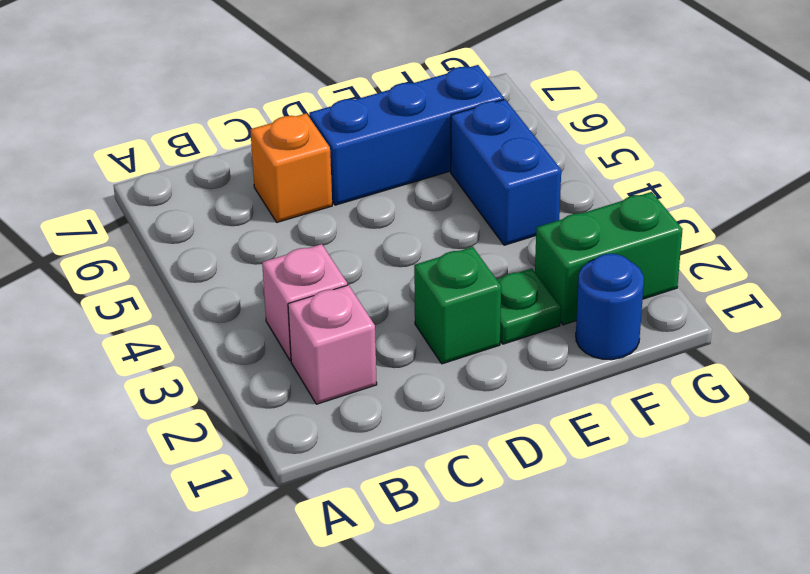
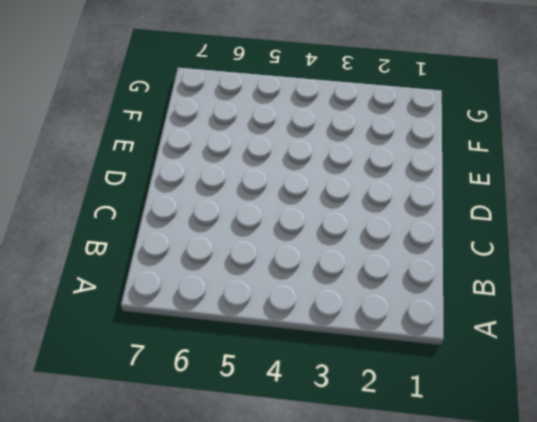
none -> pink brick B2 level 1
none -> pink brick B3 level 1

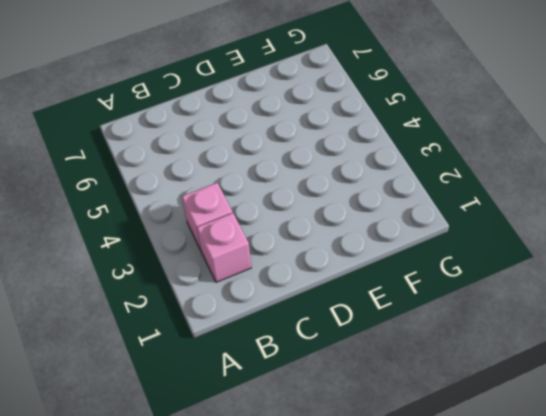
none -> orange brick C6 level 1
none -> green brick D2 level 1

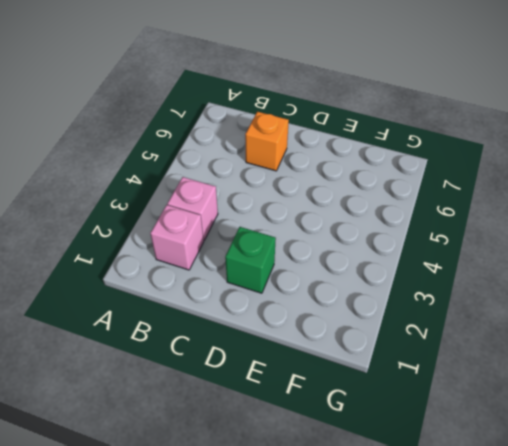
none -> blue brick D6:F6 level 1
none -> green plate E2 level 1

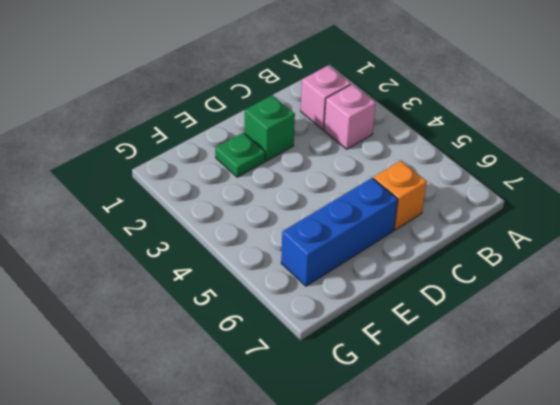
none -> blue round brick F1 level 1
none -> green brick F2:G2 level 1

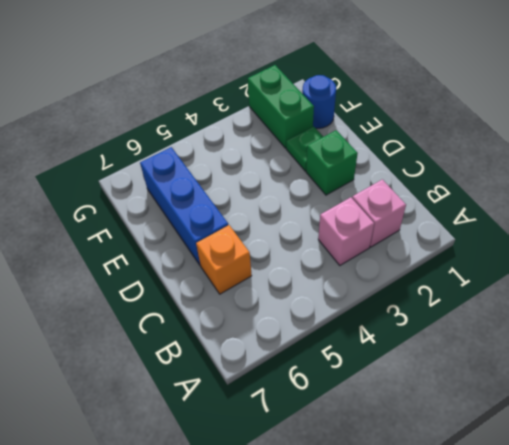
none -> blue brick F4:F5 level 1

